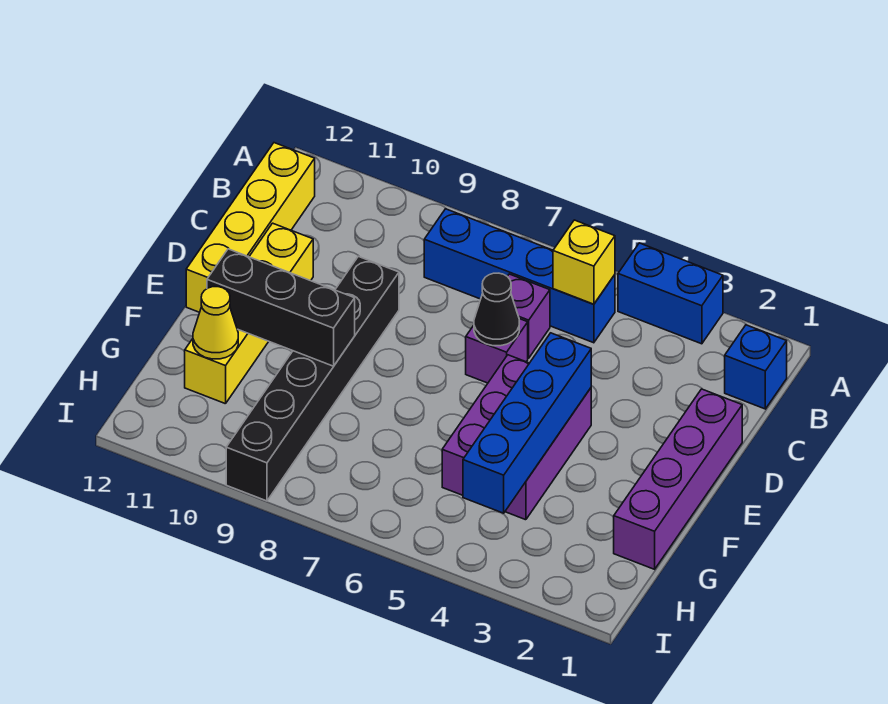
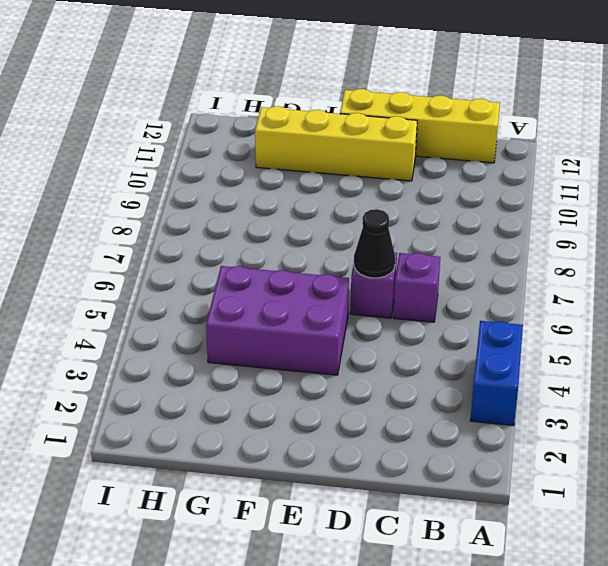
none -> blue brick B1 level 1
none -> blue brick B5:B8 level 1
none -> purple brick D1:G1 level 1

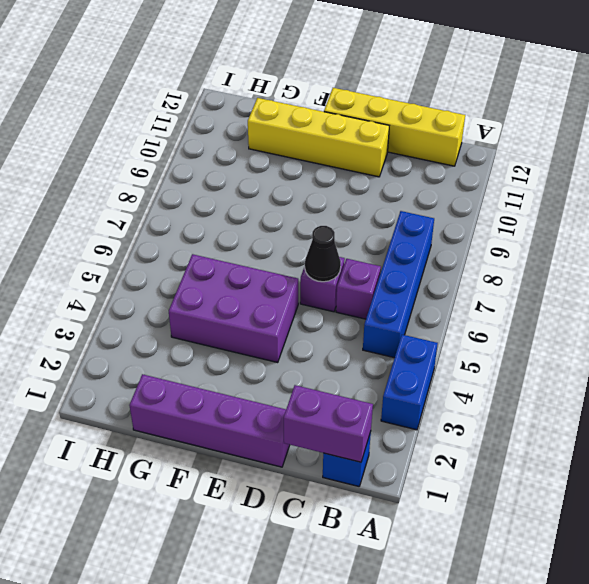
purple brick B1:C1 level 2 -> none
none -> black brick D9:I9 level 1
none -> yellow brick B5 level 2
none -> blue brick E4:H4 level 2

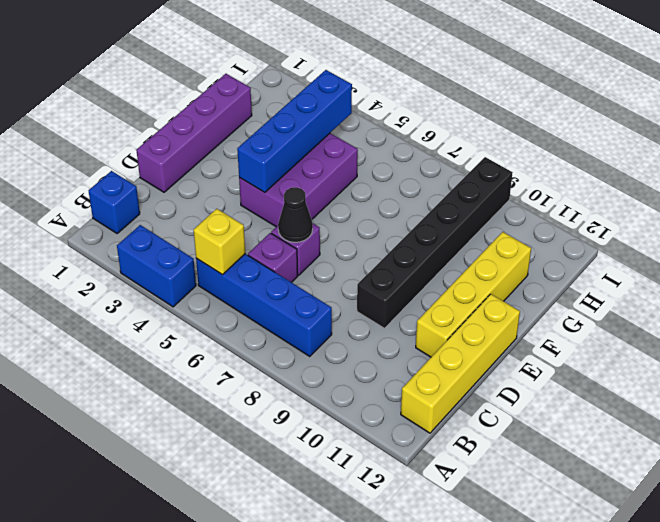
none -> black brick F9:F11 level 2
none -> yellow cone G11 level 2

